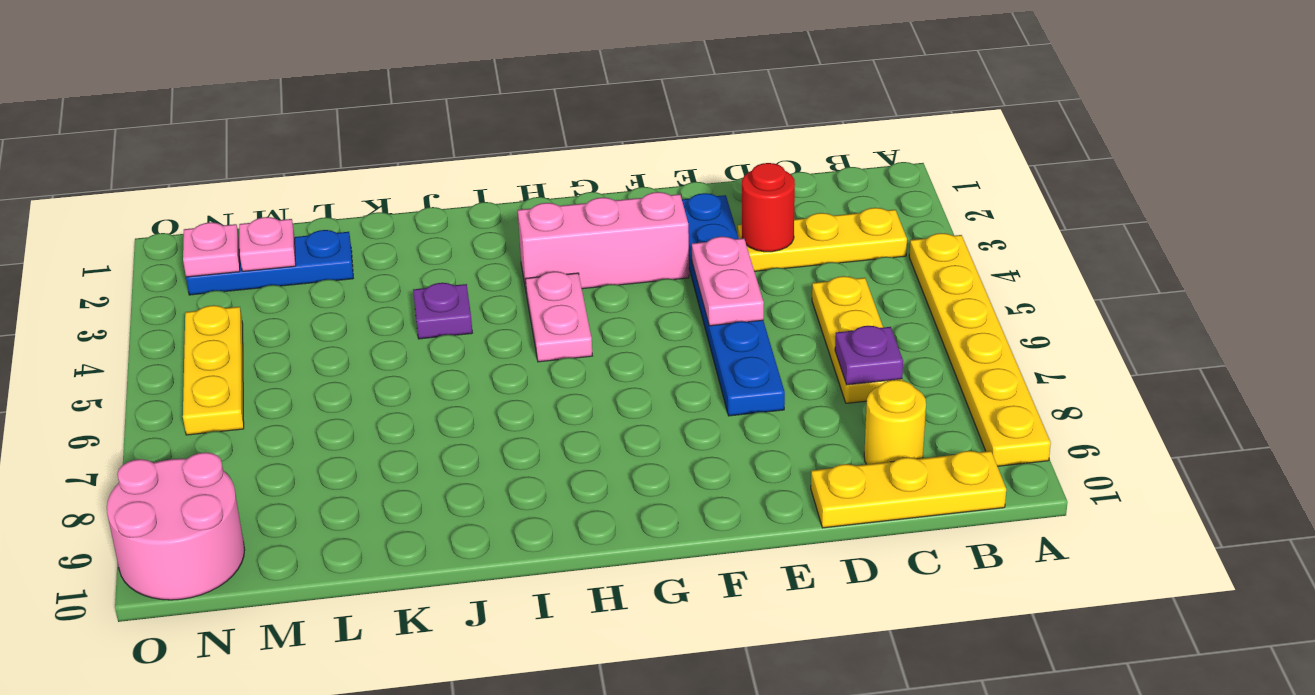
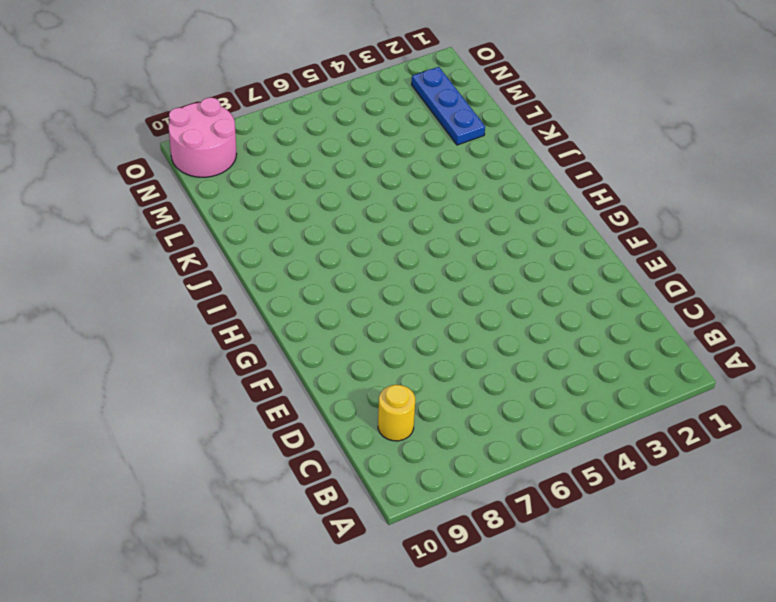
none -> yellow plate A4:A9 level 1
none -> yellow plate B3:D3 level 1
none -> yellow plate B10:D10 level 1

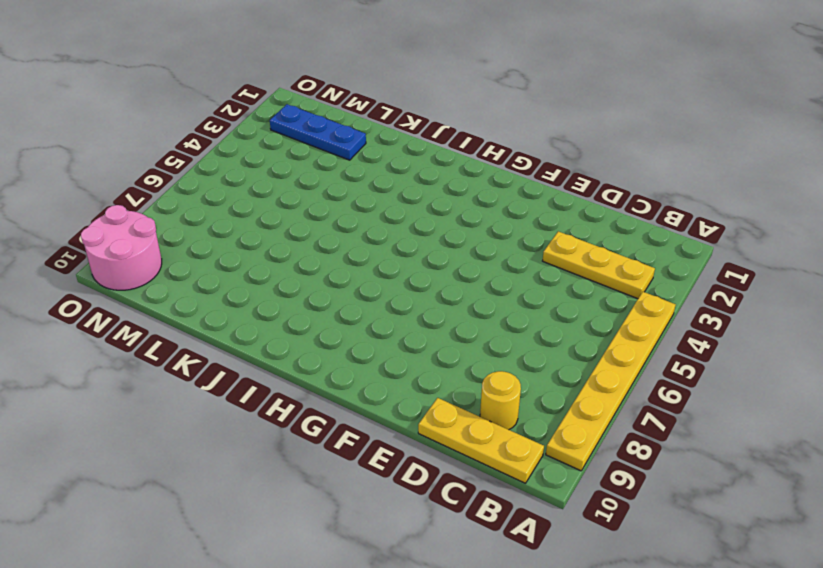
none -> yellow plate C5:C7 level 1
none -> blue plate E2:E7 level 1
none -> pink brick F3:H3 level 1

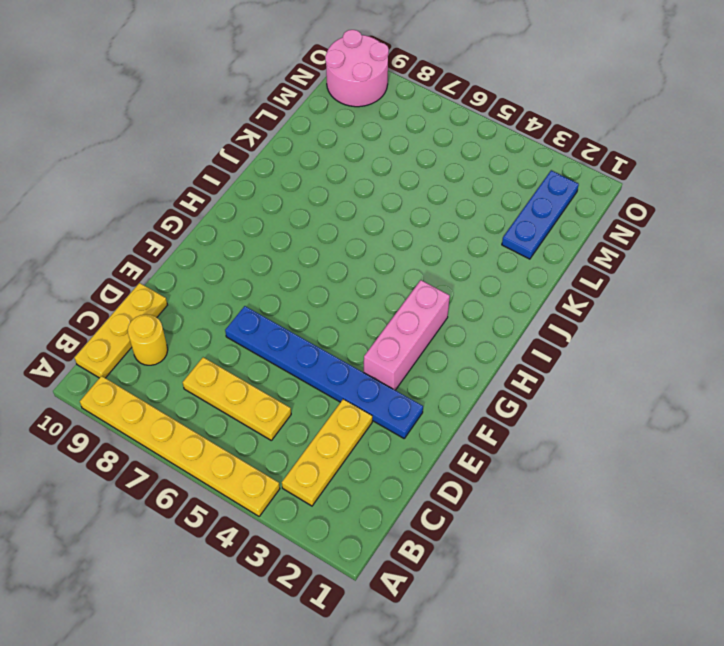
none -> pink plate H4:H5 level 1
none -> purple plate J4 level 1
none -> yellow plate N4:N6 level 1

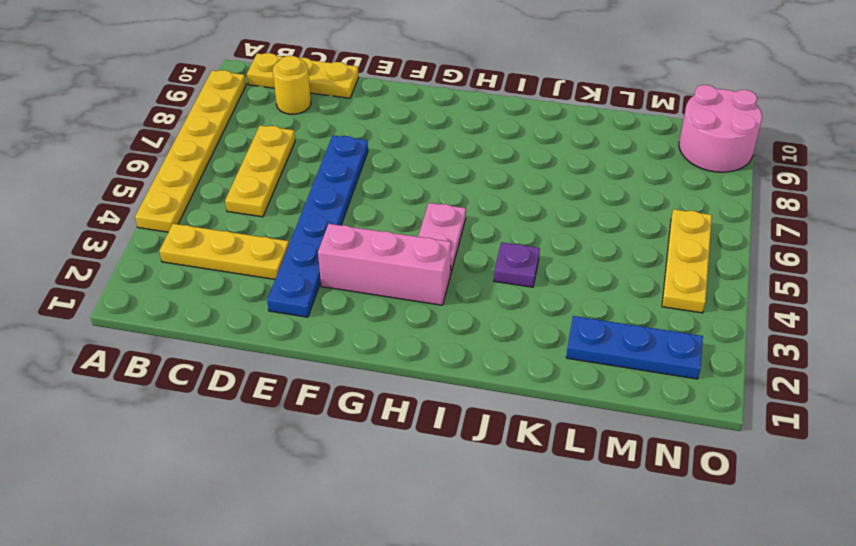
none -> purple plate C7 level 2
none -> red round brick D3 level 2
none -> pink plate E4:E5 level 2

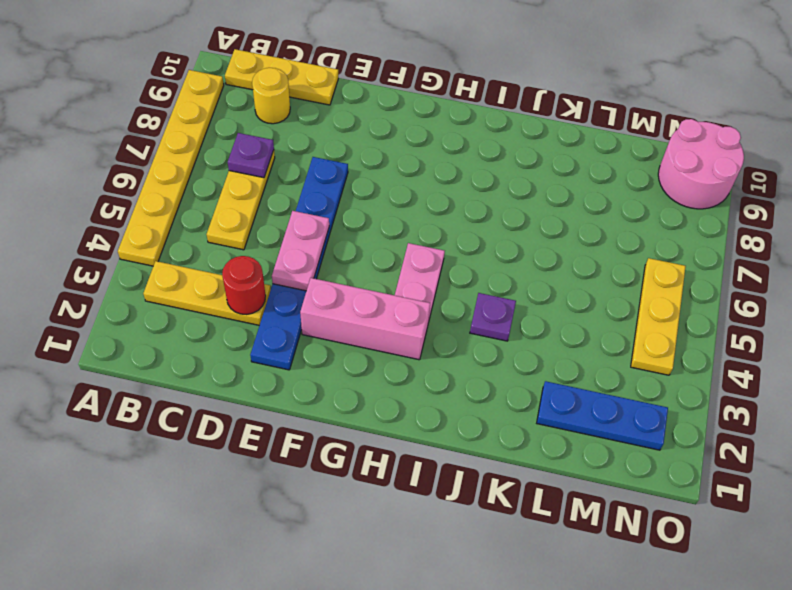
none -> pink plate M2 level 2
none -> pink plate N2 level 2

